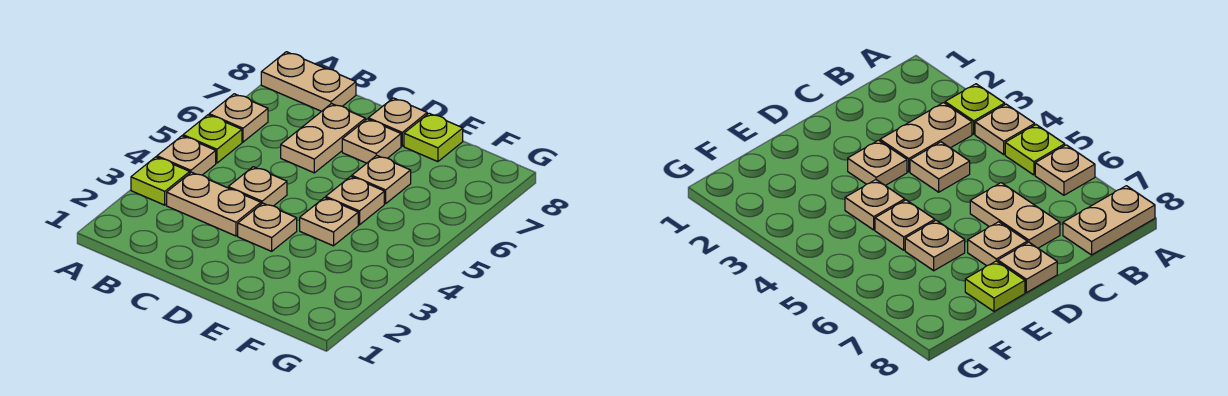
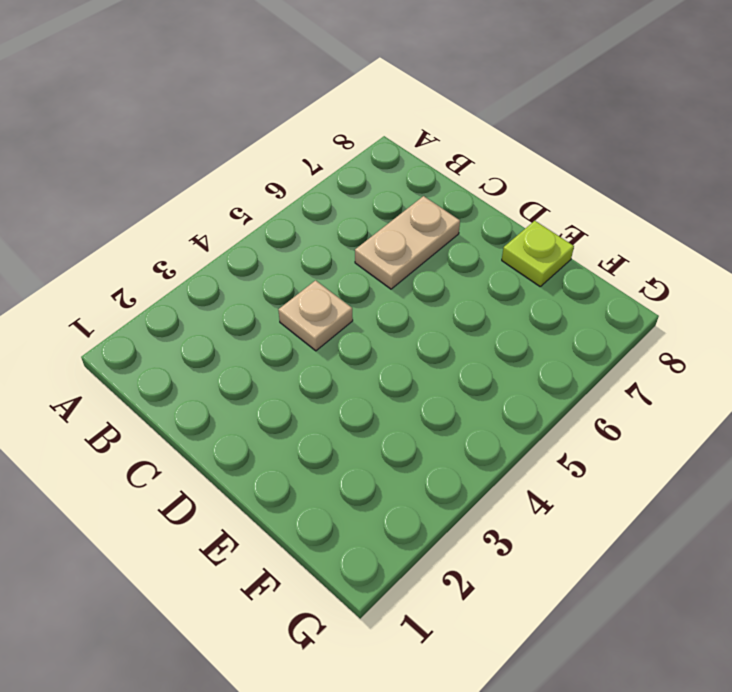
none -> lime plate A3 level 1
none -> tan plate A4 level 1
none -> lime plate A5 level 1

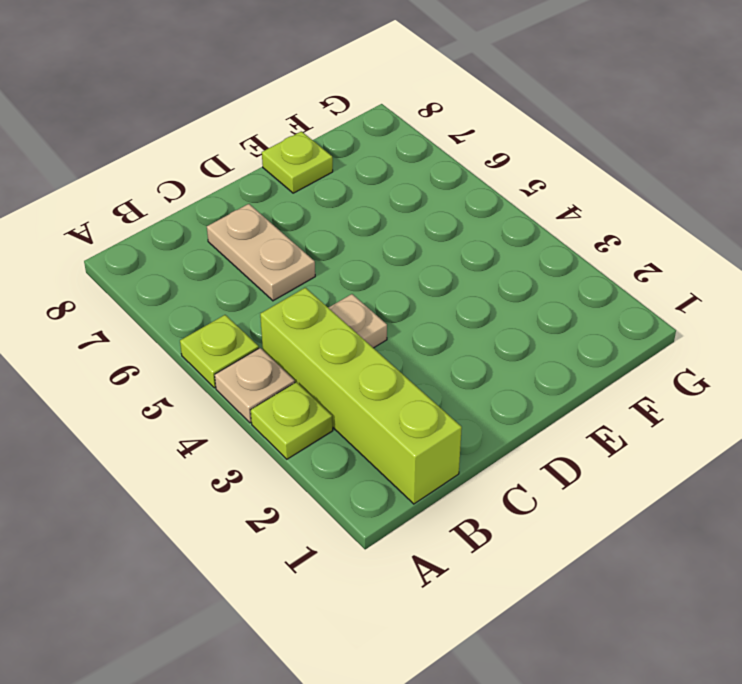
lime brick B1:B4 level 1 -> tan plate B3:C3 level 1
none -> tan plate A6 level 1
none -> tan plate A8:B8 level 1
none -> tan plate D3 level 1

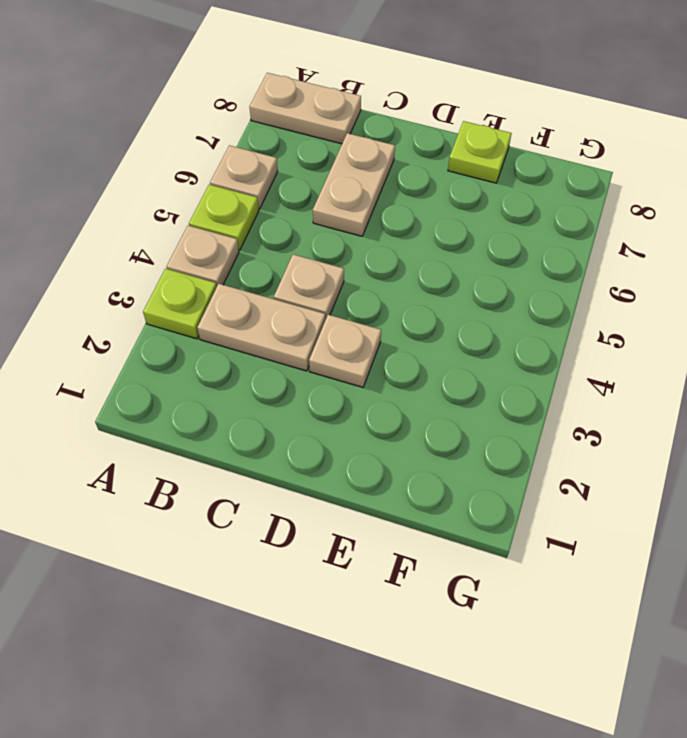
none -> tan plate D7 level 1
none -> tan plate D8 level 1
none -> tan plate E4 level 1

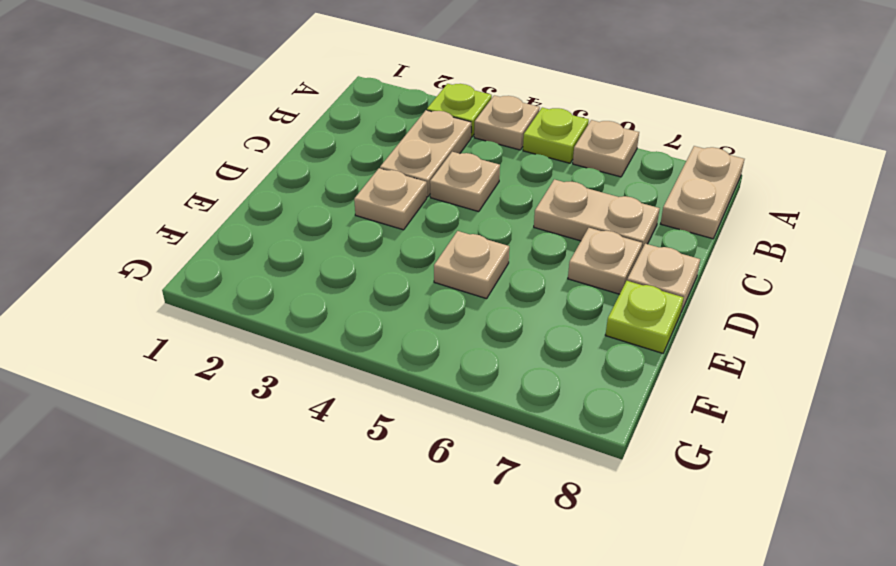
none -> tan plate E4 level 1
none -> tan plate E6 level 1

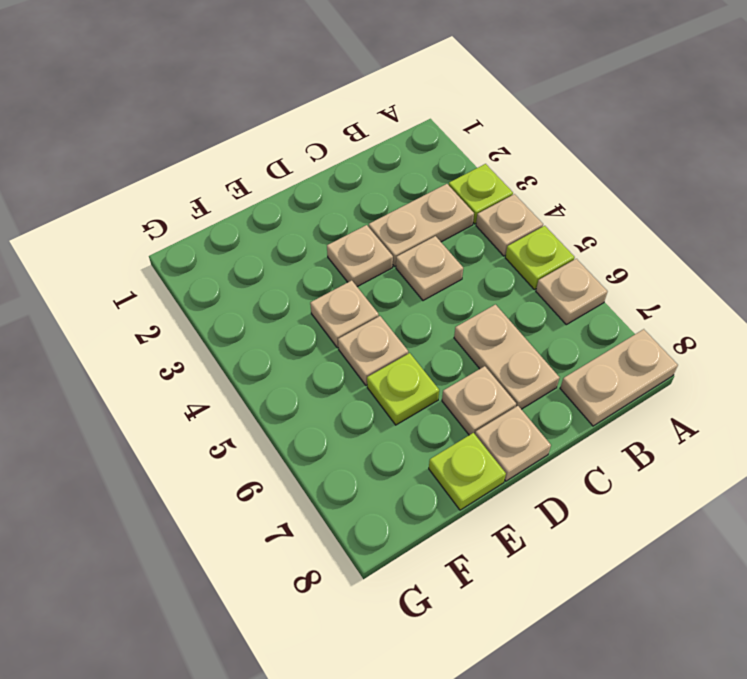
lime plate E6 level 1 -> tan plate E6 level 1

